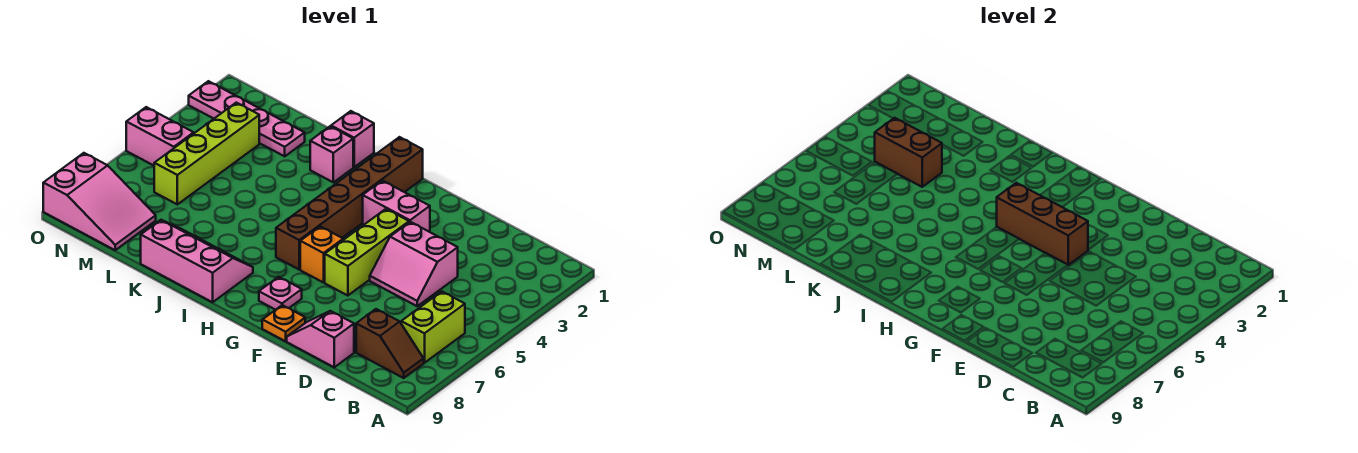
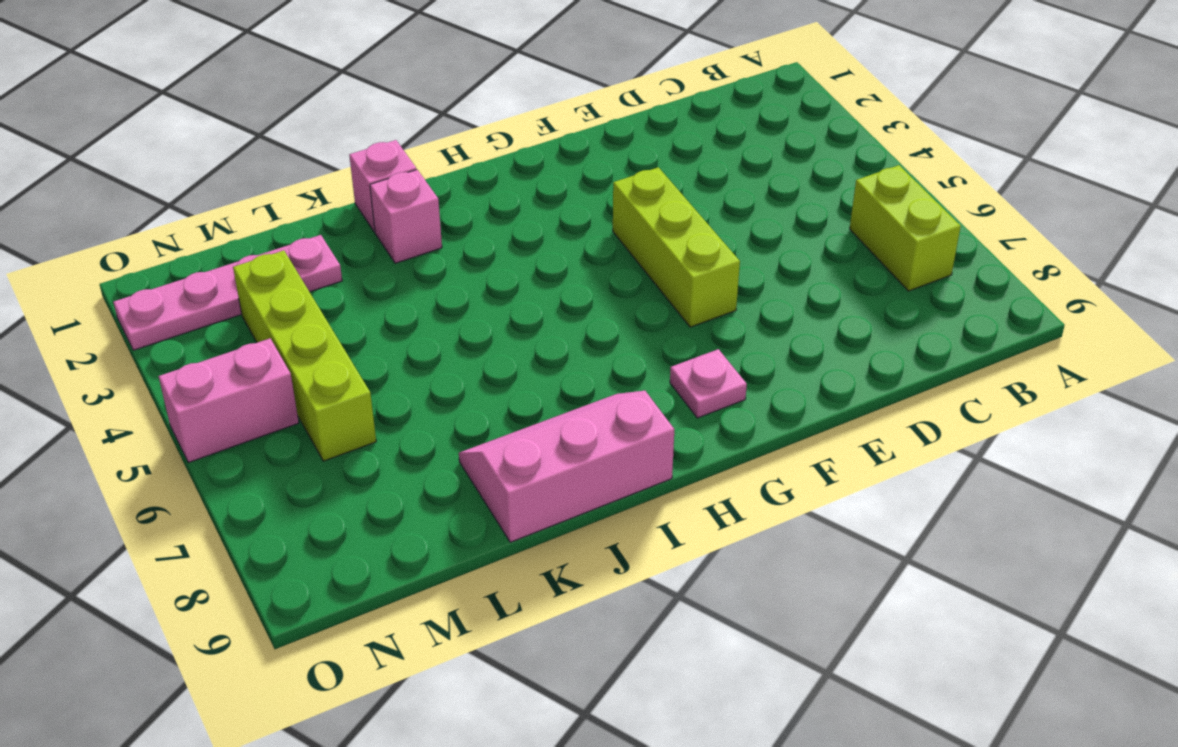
none -> brown slope B8:C8 level 1 top C
none -> pink slope D4:E5 level 1 top 4
none -> pink slope D9:E9 level 1 top D

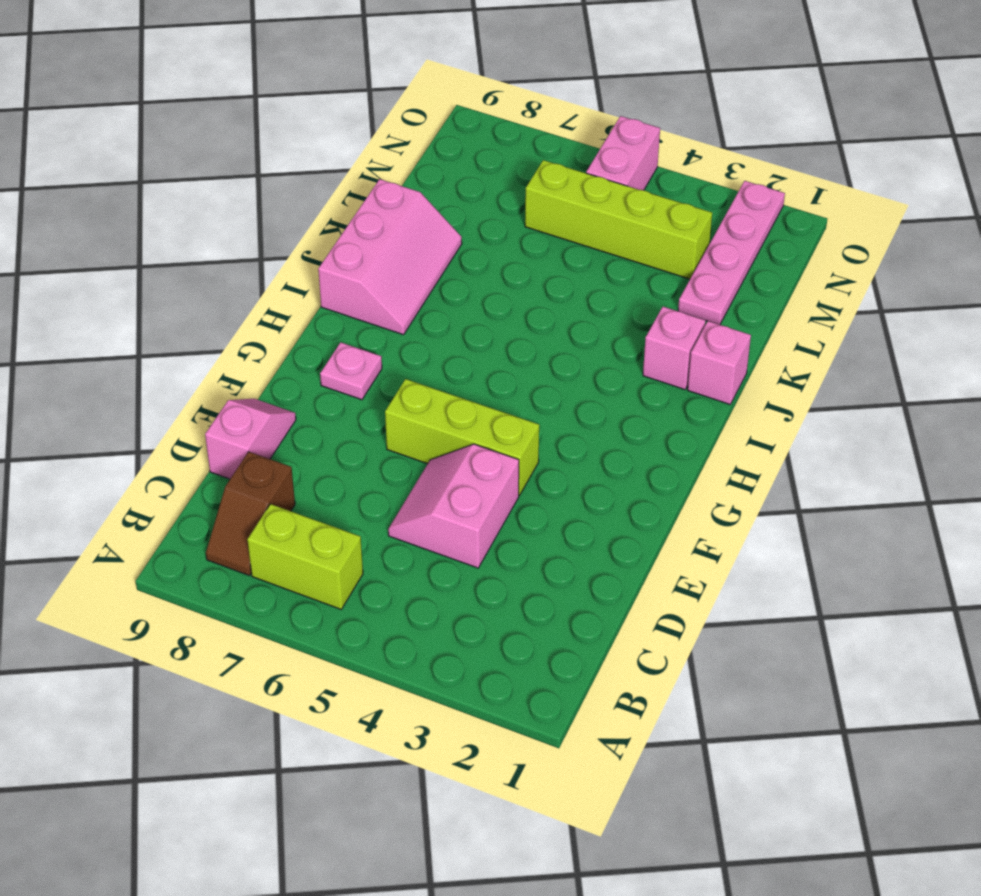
none -> pink brick F3:G3 level 1
none -> orange plate F9 level 1
none -> orange brick G6 level 1

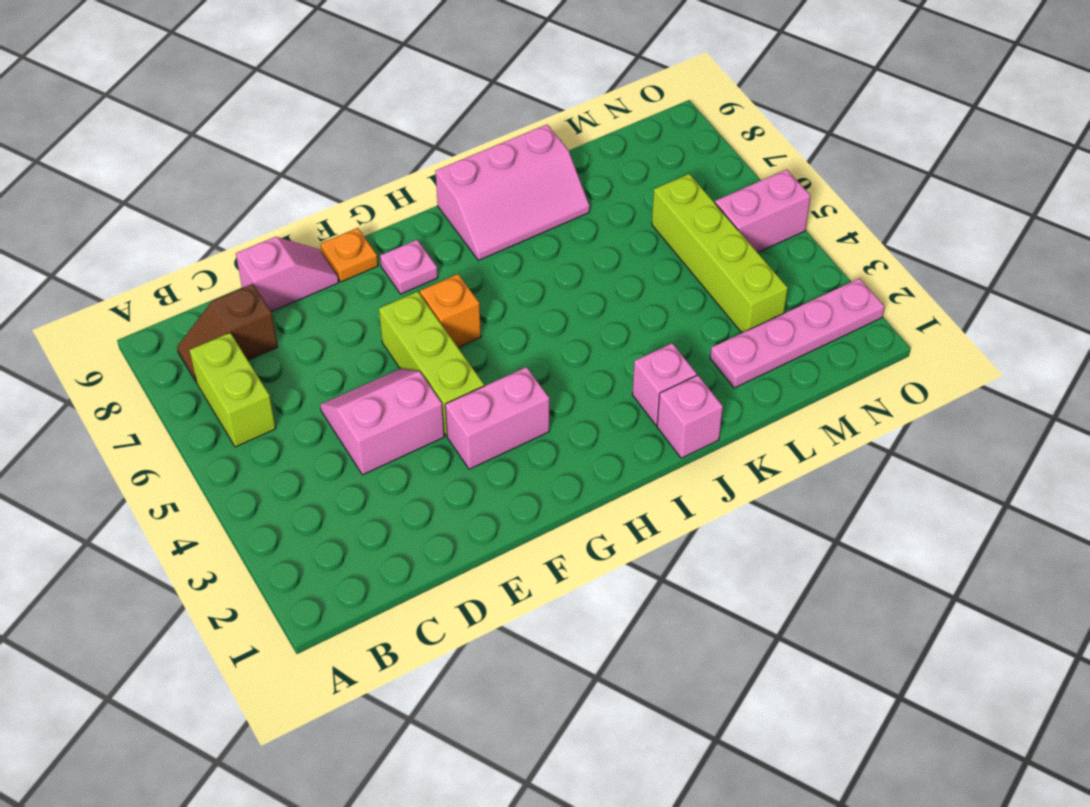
none -> brown brick H1:H6 level 1
none -> pink slope M8:O9 level 1 top O
none -> brown brick F4:H4 level 2

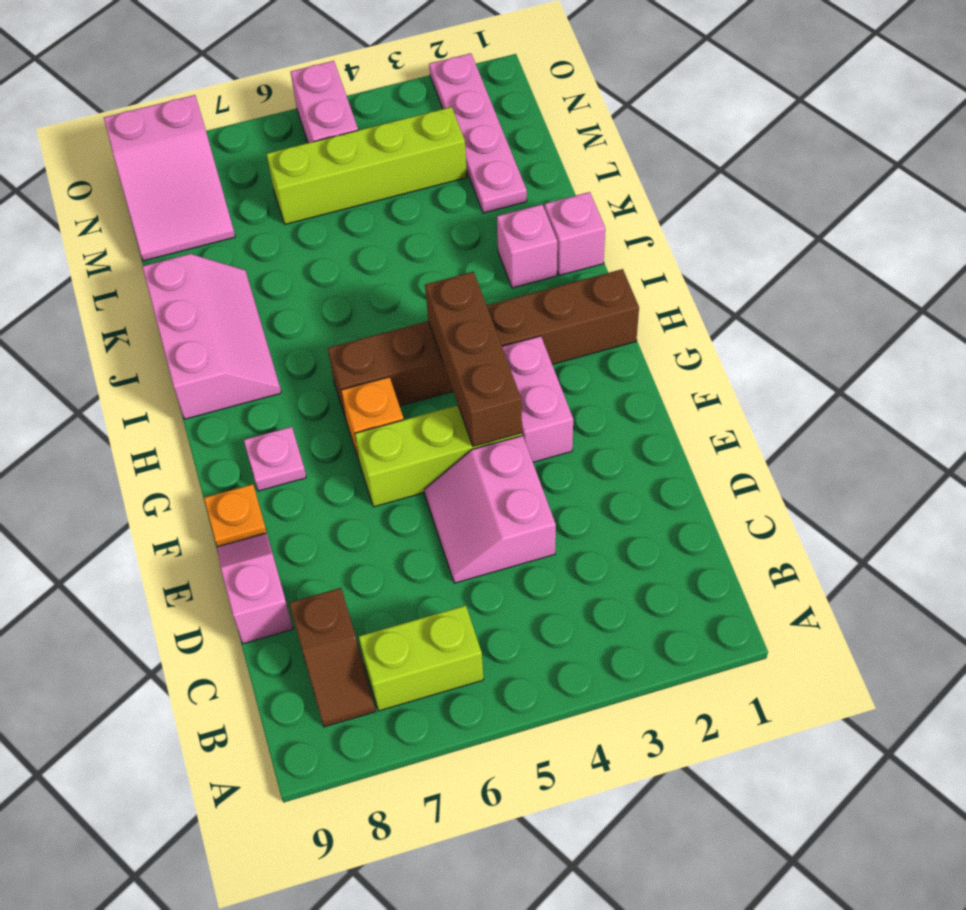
none -> brown brick L4:M4 level 2

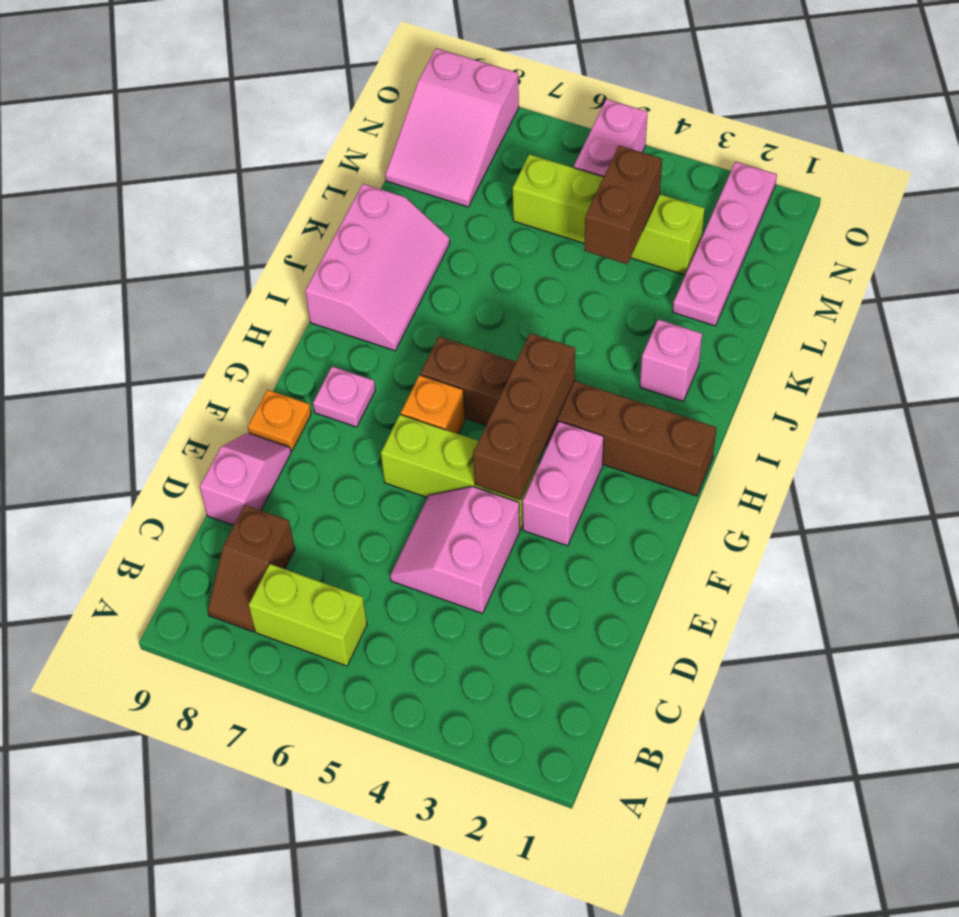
none -> pink brick J1 level 1

